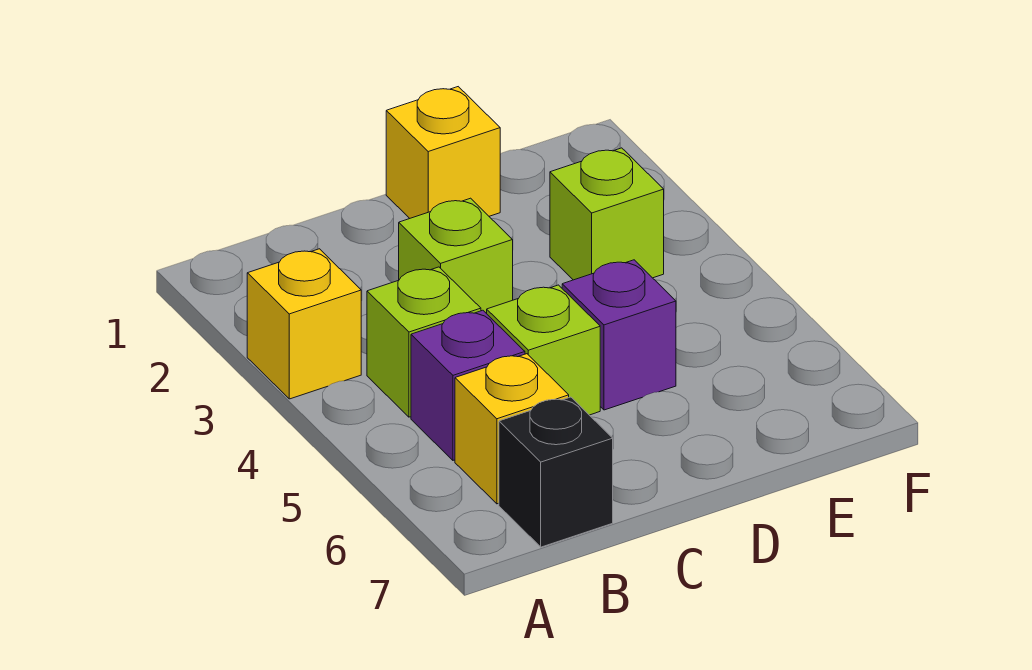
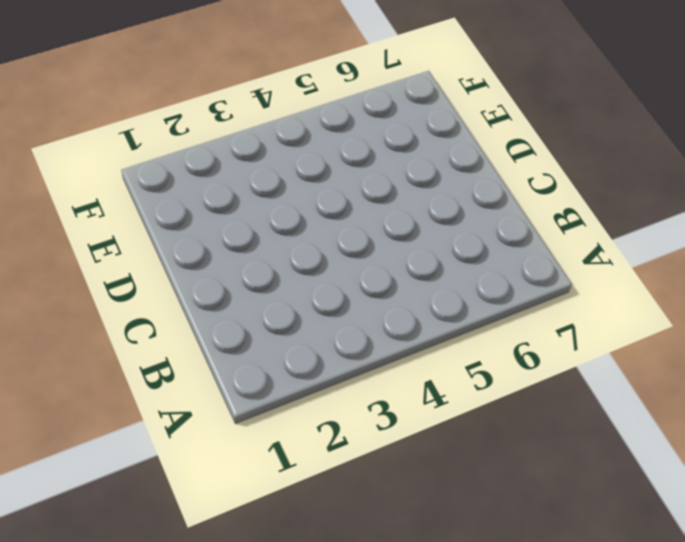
none -> yellow brick A3 level 1
none -> lime brick B4 level 1

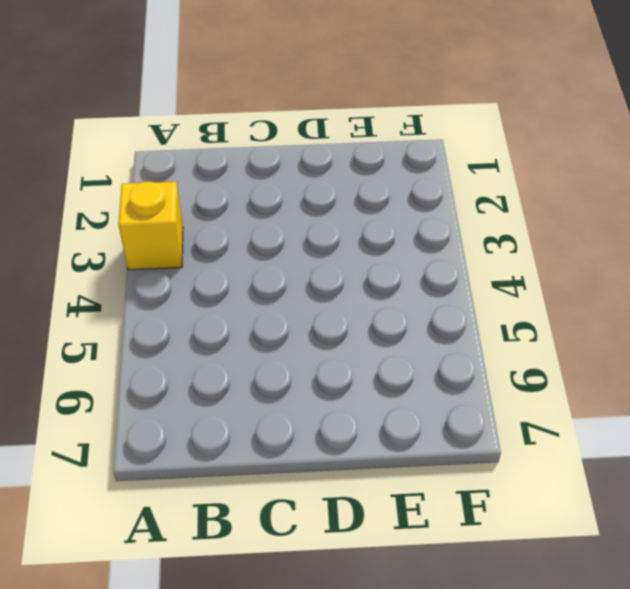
none -> lime brick B4 level 1
none -> purple brick B5 level 1

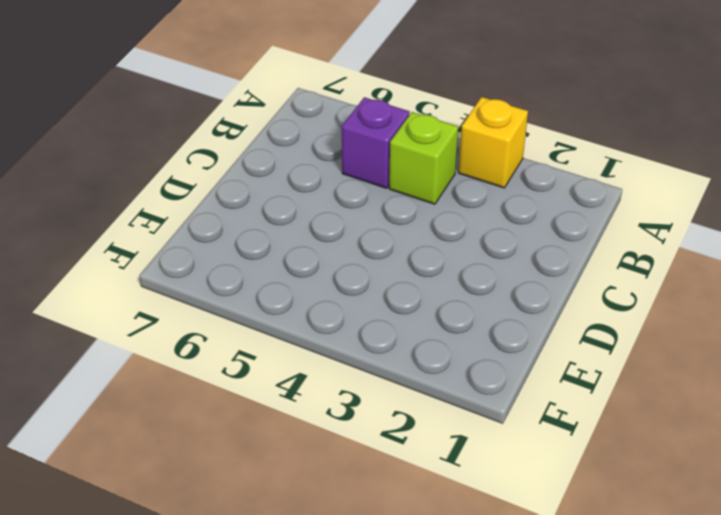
none -> yellow brick B6 level 1
none -> black brick B7 level 1

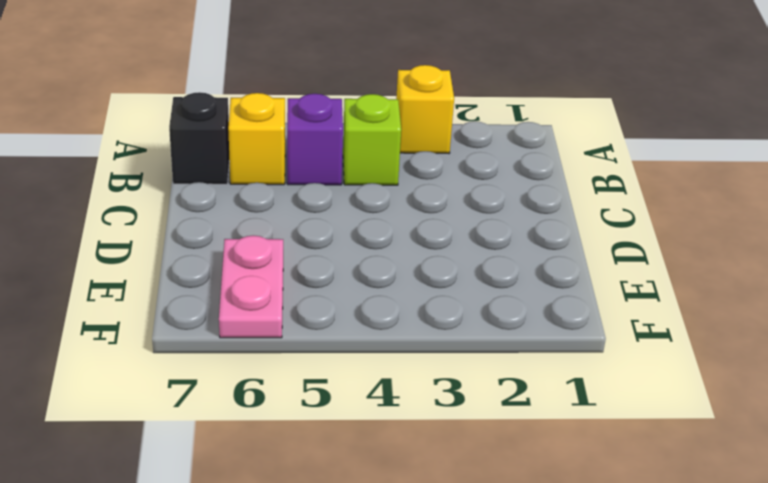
pink plate E6:F6 level 1 -> none
none -> lime brick C3 level 1
none -> lime brick C5 level 1

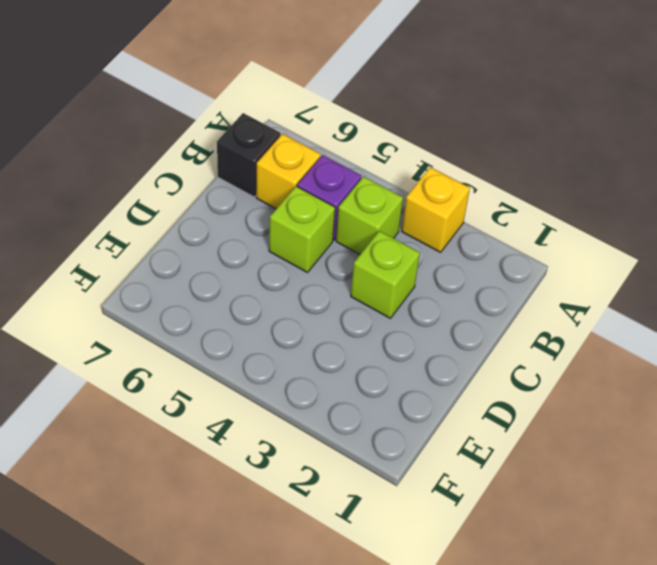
none -> yellow brick D1 level 1
none -> purple brick D5 level 1

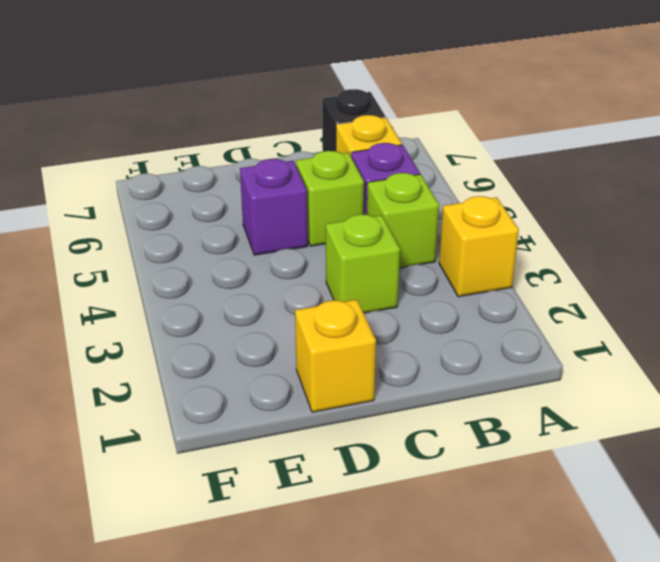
none -> lime brick E3 level 1

